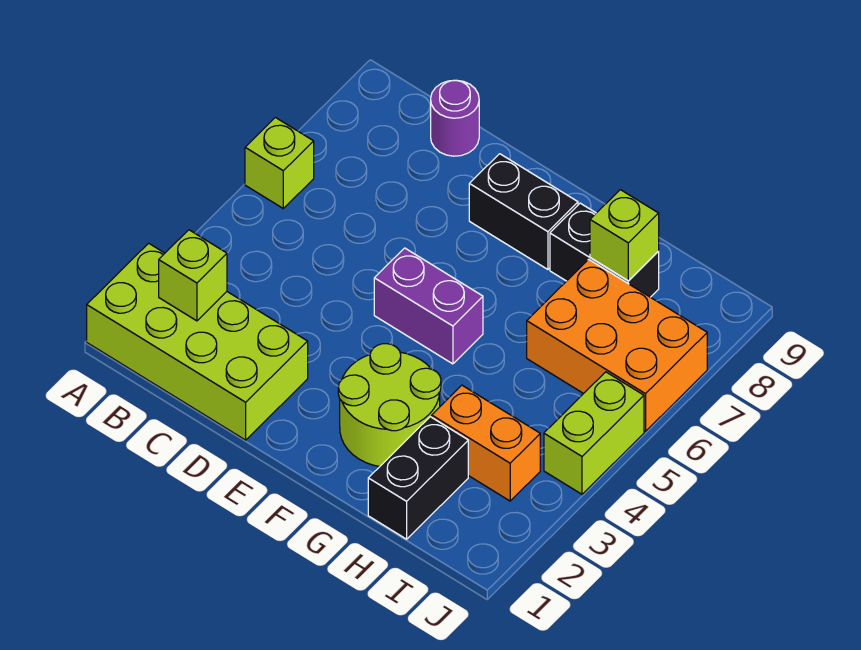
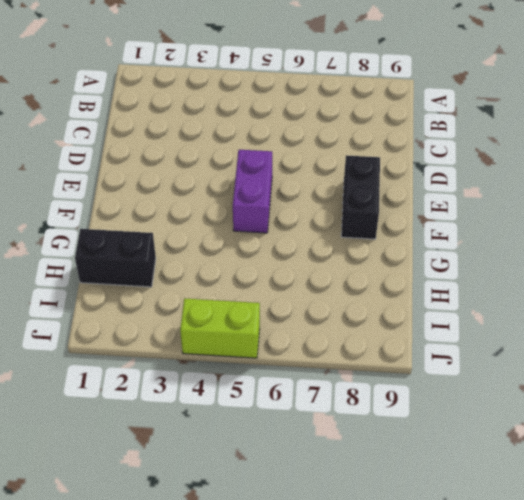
none -> lime brick A1:D2 level 1
none -> lime brick A6 level 1
none -> purple round brick C9 level 1

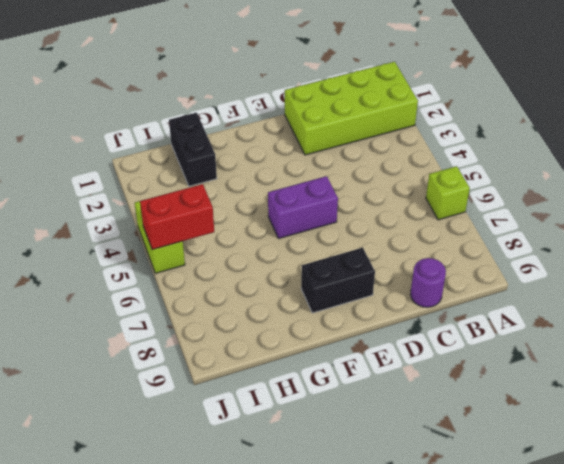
red brick I5:J5 level 2 -> none
none -> lime round brick F2:G3 level 1
none -> black brick G8:H8 level 1
none -> orange brick H3:I3 level 1

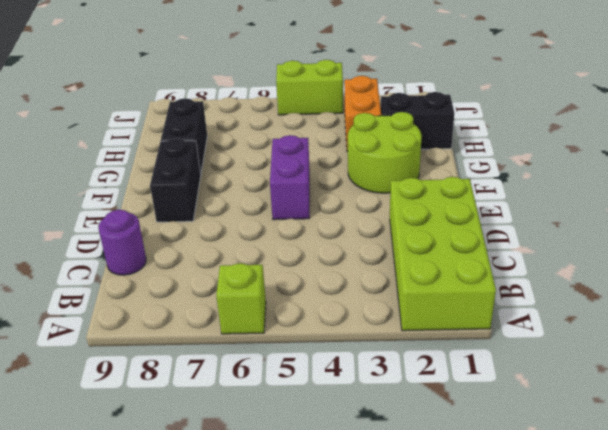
none -> orange brick H6:J7 level 1
none -> lime brick B2 level 2
none -> lime brick H8 level 2

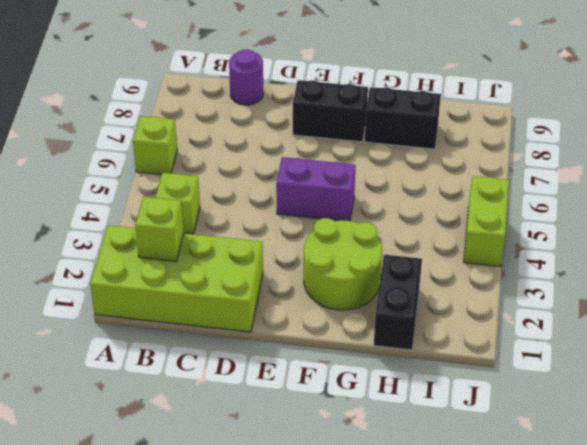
lime brick B4 level 1 -> lime brick H8 level 2
none -> orange brick H3:I3 level 1
none -> orange brick H6:J7 level 1

